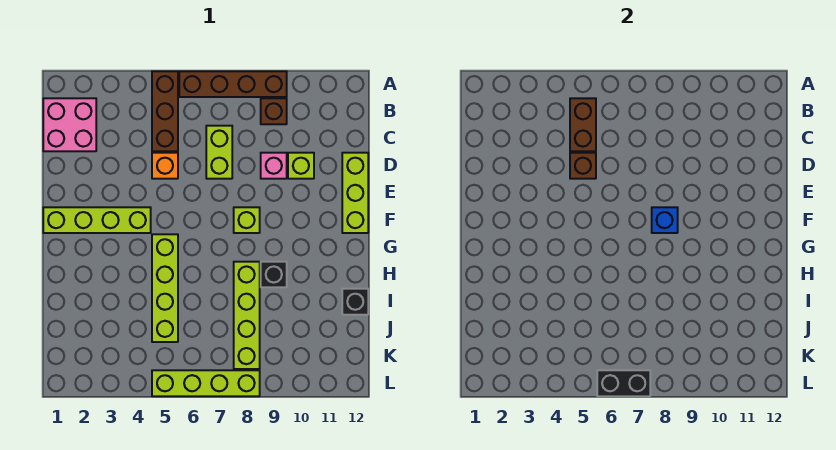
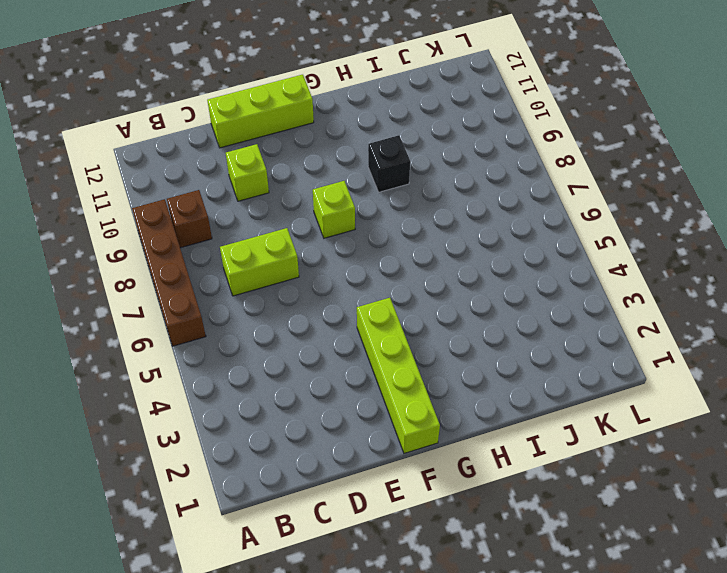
none -> brown brick A5:C5 level 1
none -> pink brick B1:C2 level 1
none -> orange brick D5 level 1

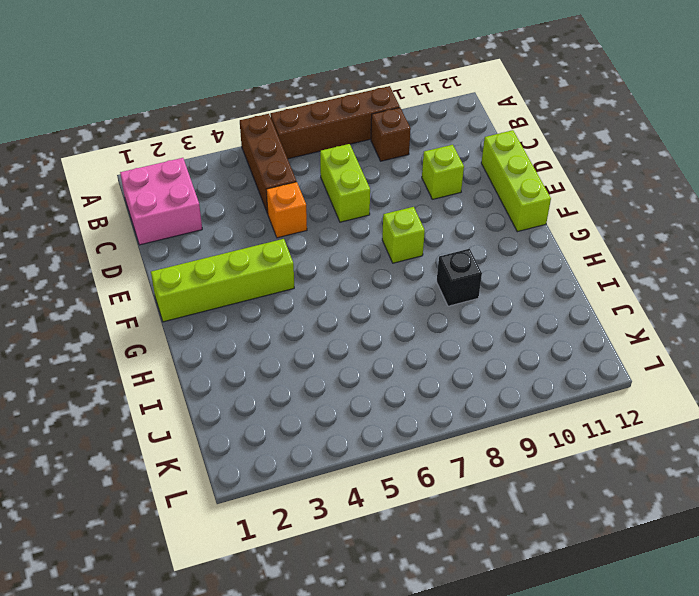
none -> pink brick D9 level 1
none -> lime brick G5:J5 level 1
none -> lime brick H8:K8 level 1

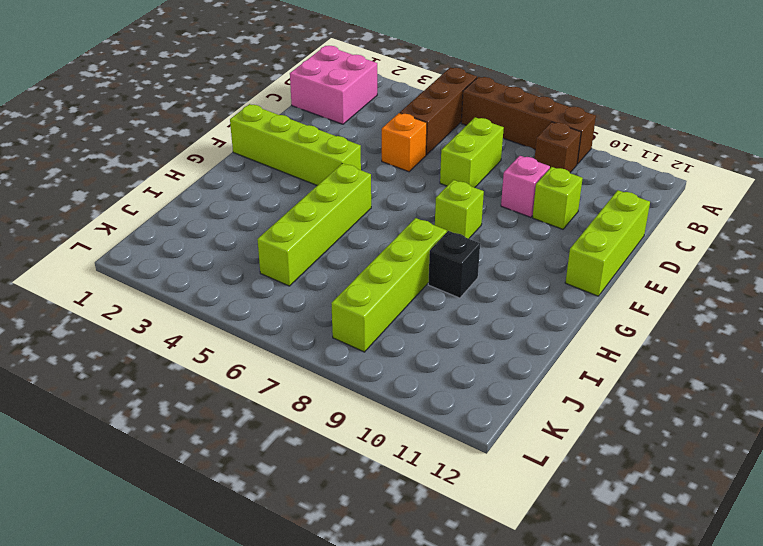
none -> black brick I12 level 1
none -> lime brick L5:L8 level 1
none -> brown brick B5:C5 level 2

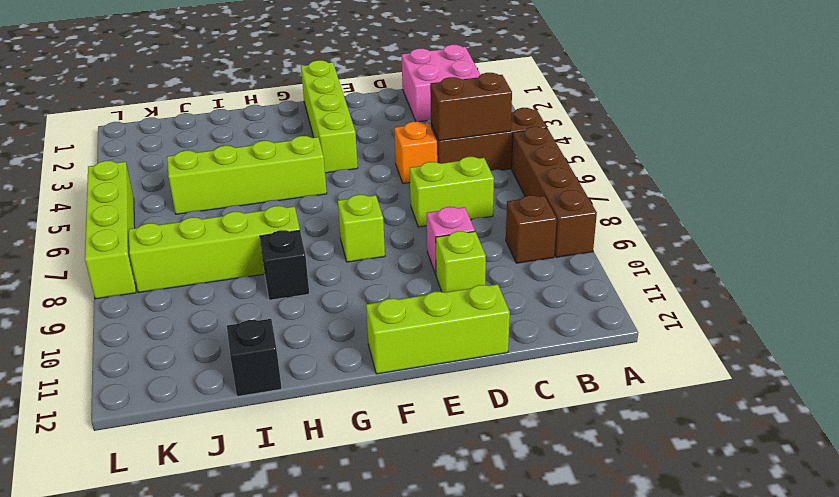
none -> brown brick D5 level 2
none -> blue brick F8 level 2
none -> black brick L6:L7 level 2

